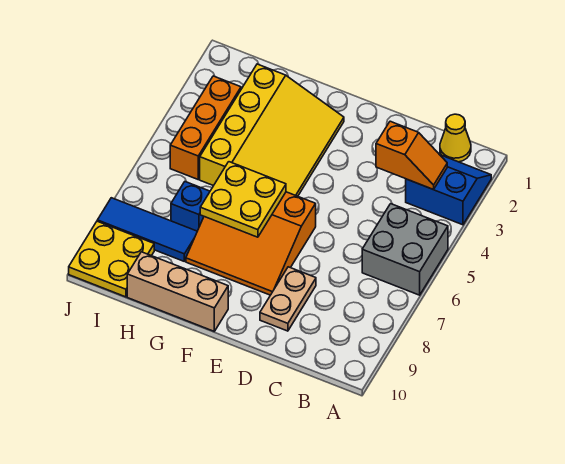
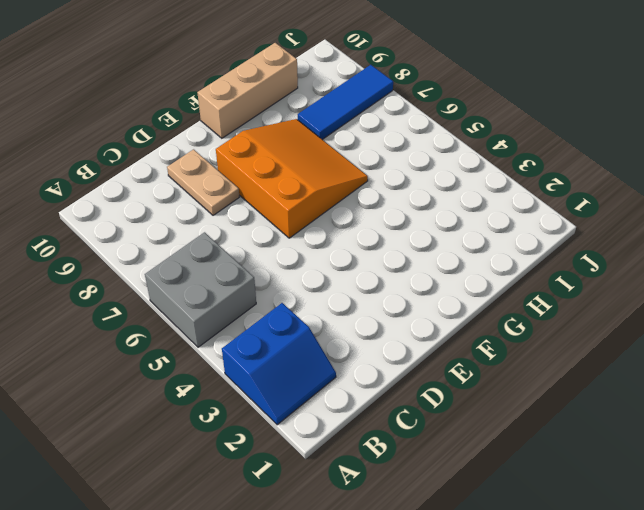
orange slope E6:G8 level 1 top E -> orange slope E6:G8 level 1 top 6
none -> yellow cone B1 level 1
none -> yellow slope F2:H5 level 1 top H
none -> blue brick H7 level 1

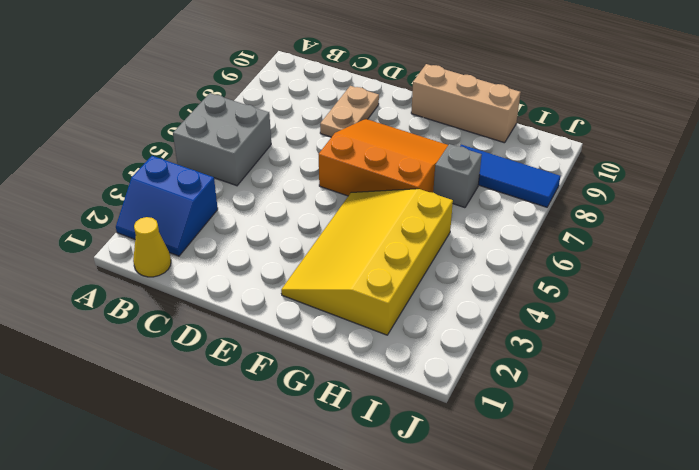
grey brick H7 level 1 -> blue brick H7 level 1
none -> orange brick I3:I5 level 1
none -> yellow plate I9:J10 level 1
none -> orange slope B3:C3 level 2 top C

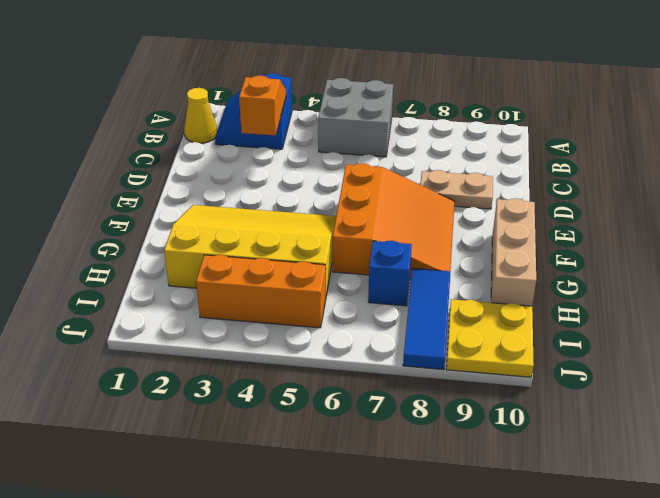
none -> yellow plate F6:G7 level 2

